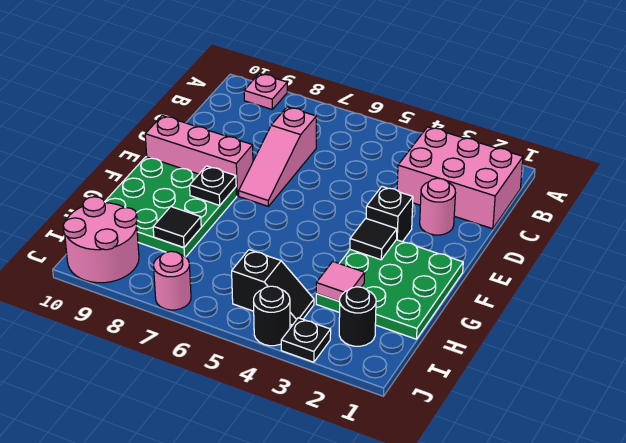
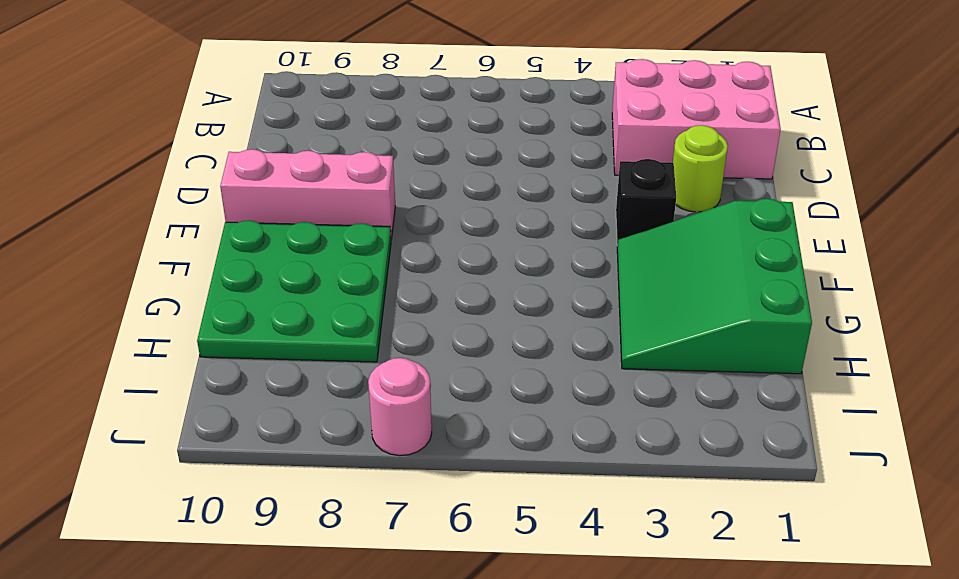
lime round brick D2 level 1 -> pink round brick D2 level 1
green slope F1:H3 level 1 top 1 -> green plate F1:H3 level 1
none -> pink plate A9 level 1
none -> pink slope C7:E7 level 1 top C
none -> black round brick I2 level 1

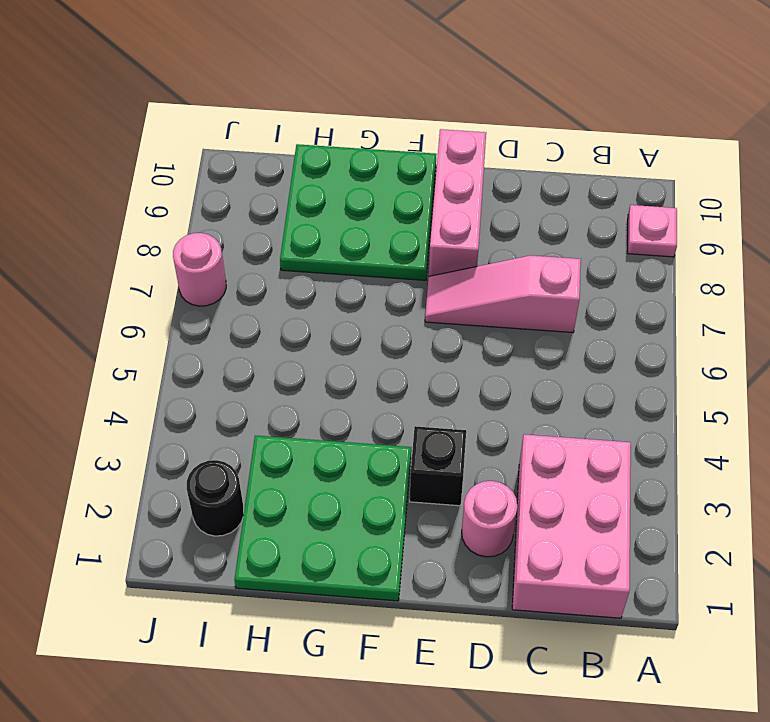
none -> black slope I4:I5 level 1 top 5
none -> pink round brick I9:J10 level 1
none -> black plate J3 level 1

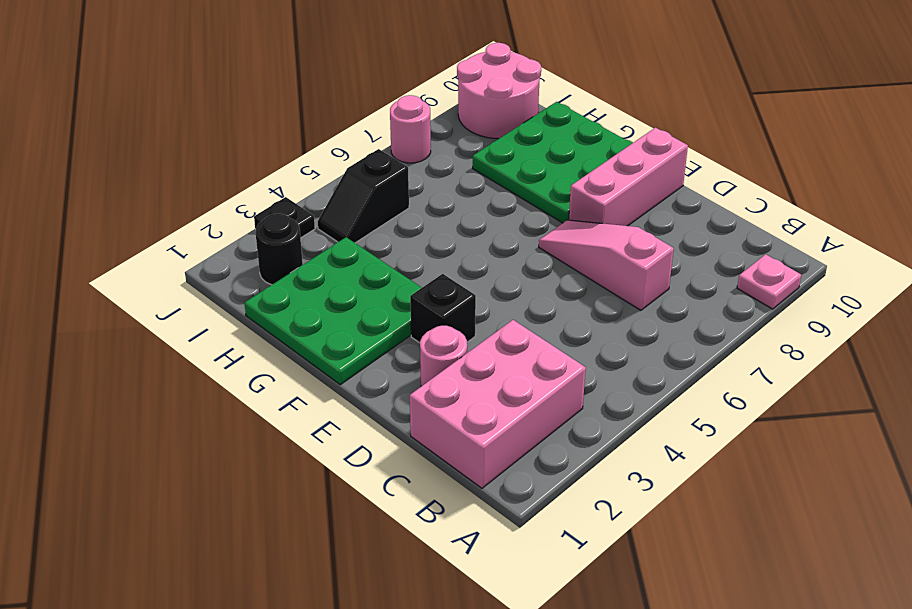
none -> black round brick J4 level 1
none -> black tile F3 level 2
none -> black plate F8 level 2

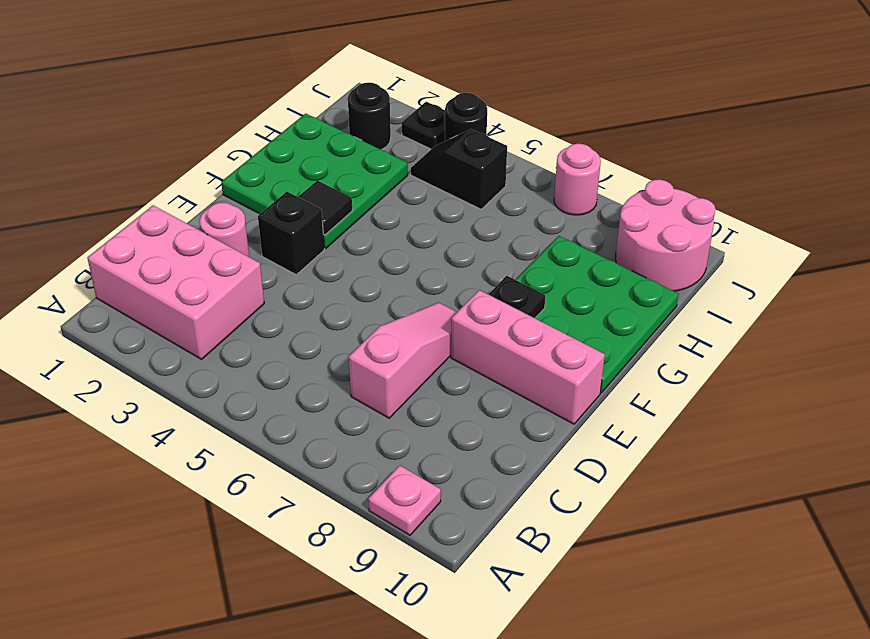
none -> pink tile H3 level 2
none -> black tile H8 level 2

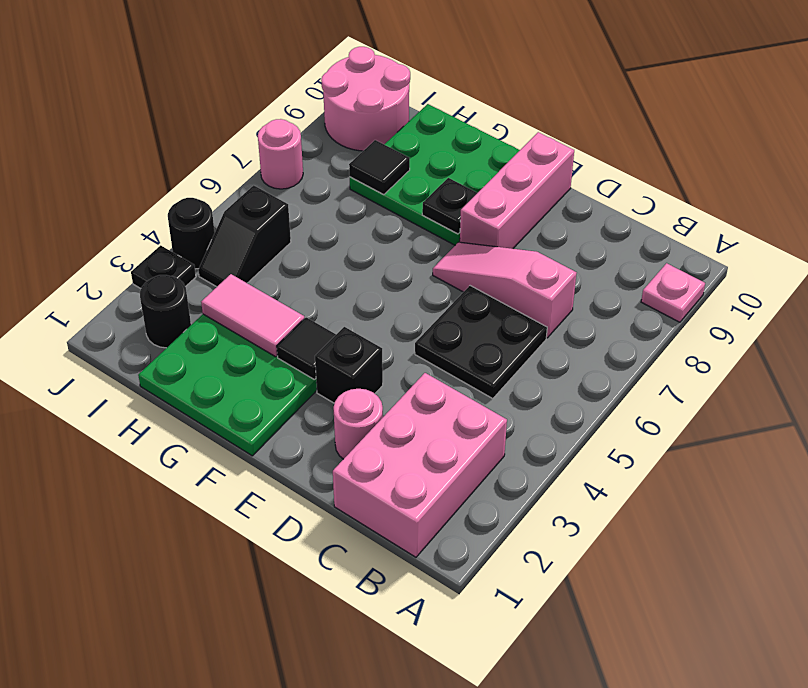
black plate C5:D6 level 1 -> none
pink tile G3:H3 level 2 -> pink tile H3 level 2

